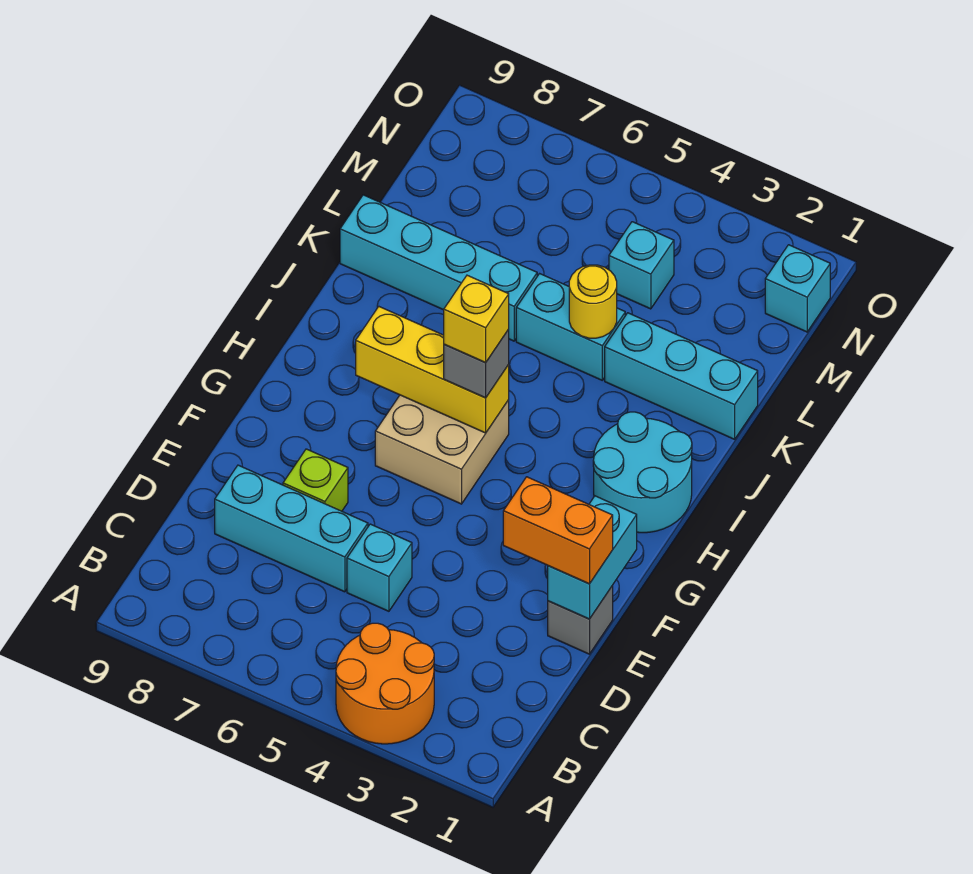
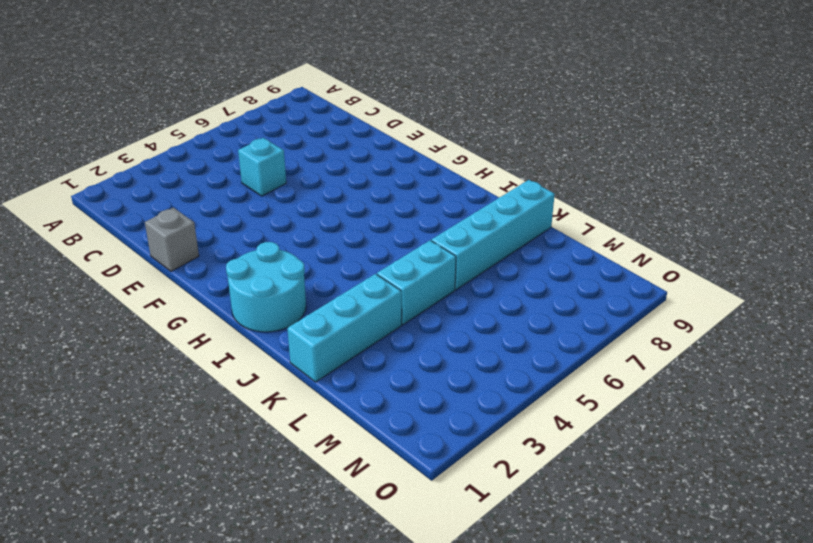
none -> orange round brick A3:B4 level 1
none -> cyan brick D6:D8 level 1
none -> lime brick E7 level 1

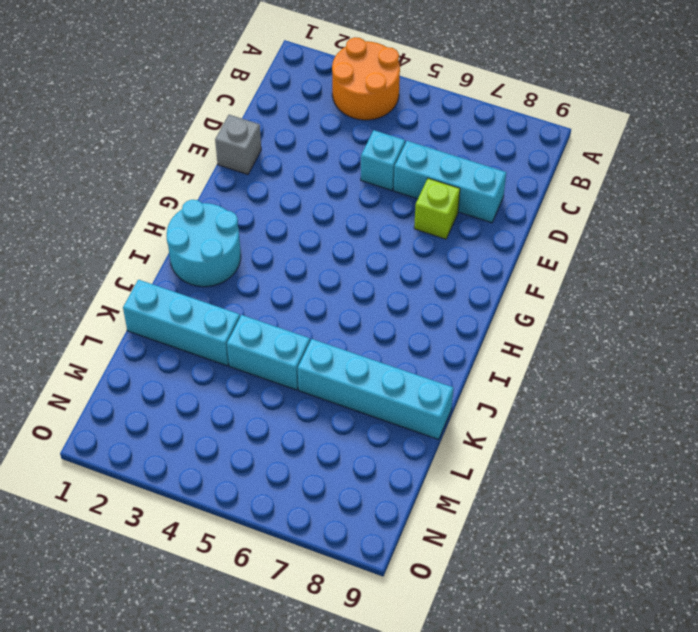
none -> tan brick G5:H6 level 1
none -> cyan brick M4 level 1
none -> cyan brick N1 level 1

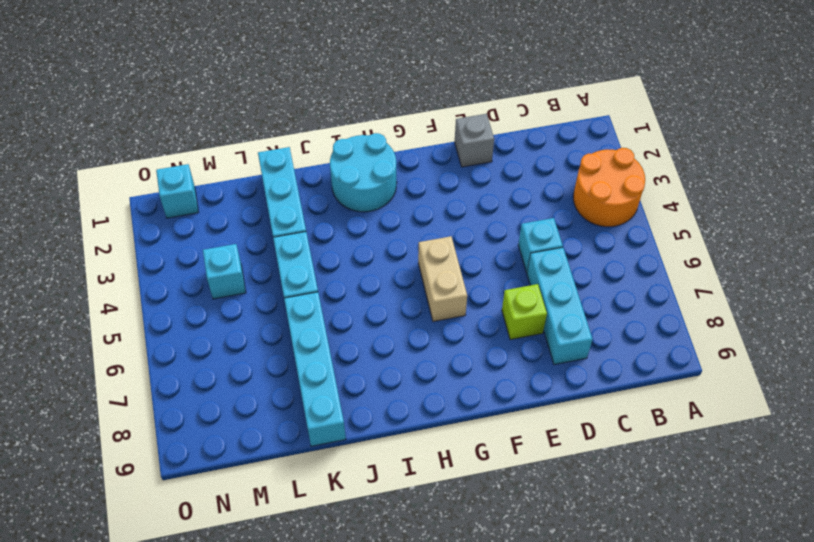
tan brick G5:G6 level 1 -> tan brick G5:H6 level 1
none -> cyan brick E1:F1 level 2
none -> yellow brick H5:H7 level 2
none -> yellow round brick K4 level 2

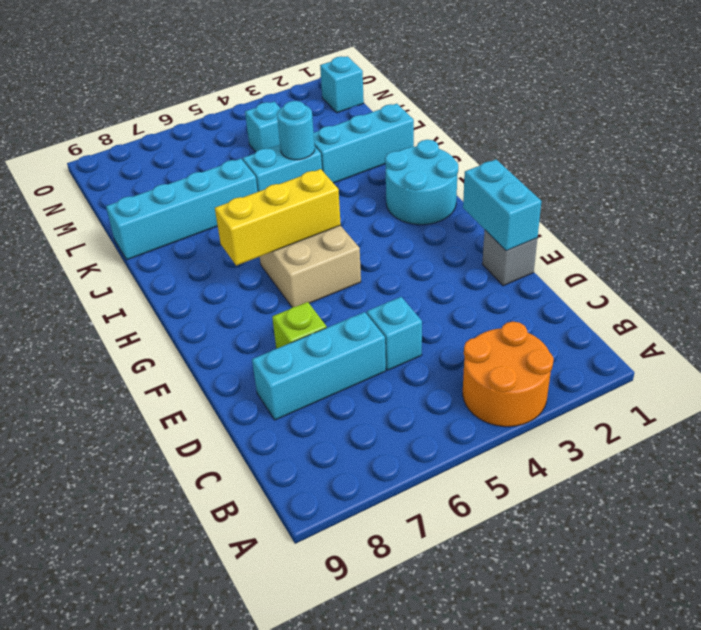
cyan round brick K4 level 2 -> yellow round brick K4 level 2
none -> orange brick E1:E2 level 3
none -> grey brick H5 level 3
none -> yellow brick H5 level 4

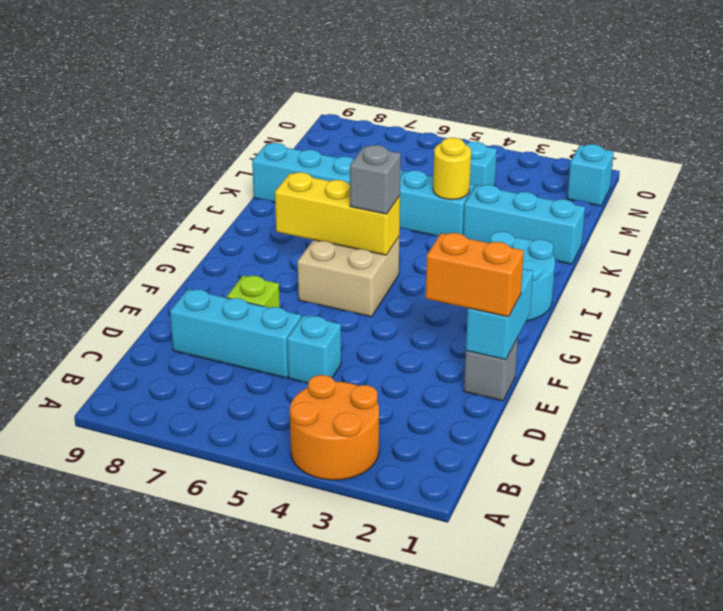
none -> yellow brick H5 level 4

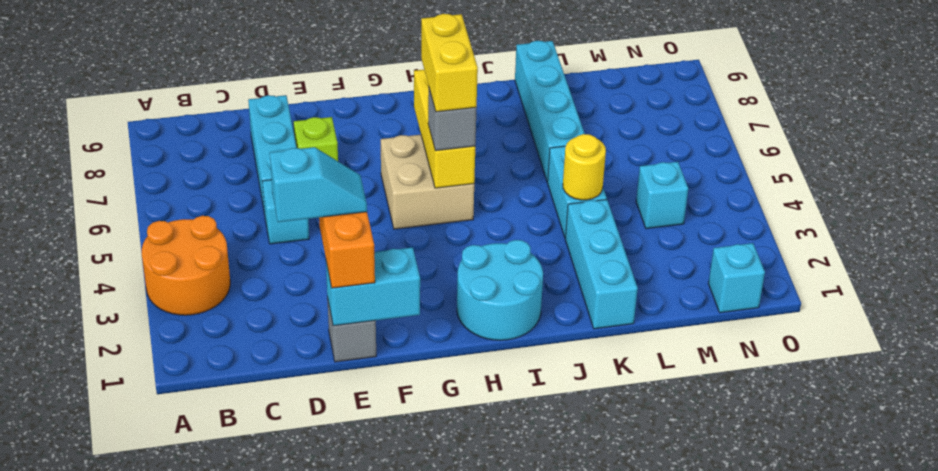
cyan slope D2:E2 level 4 top D -> none
yellow brick H5:H6 level 4 -> yellow brick H5 level 4

